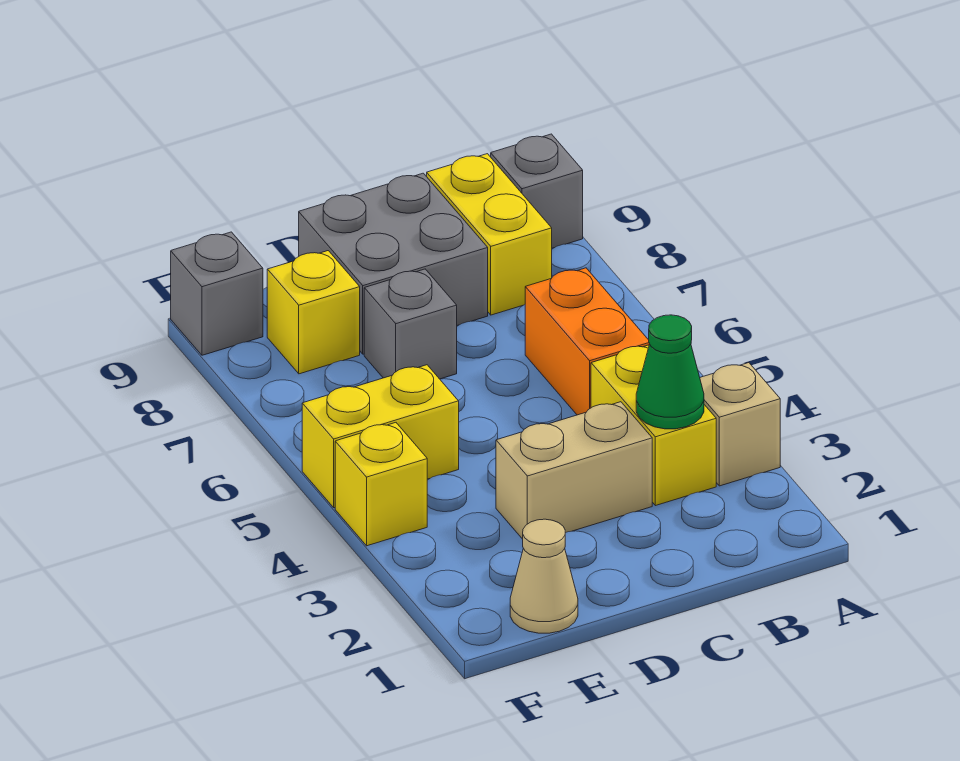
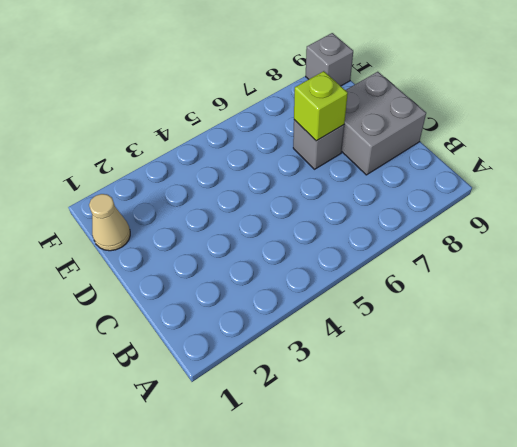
lime brick D7 level 2 -> none
none -> tan brick A3 level 1
none -> grey brick A9 level 1
none -> yellow brick B3:B4 level 1

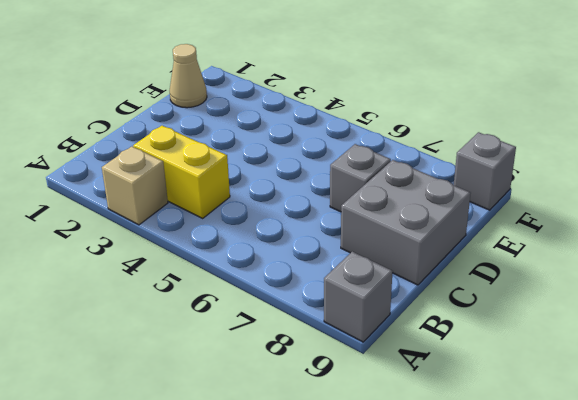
none -> orange brick B5:B6 level 1
none -> yellow brick B8:B9 level 1
none -> tan brick C3:D3 level 1

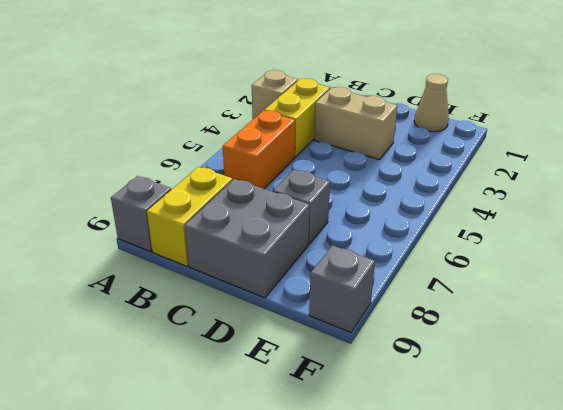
none -> yellow brick E5:F5 level 1
none -> yellow brick E8 level 1
none -> yellow brick F4 level 1

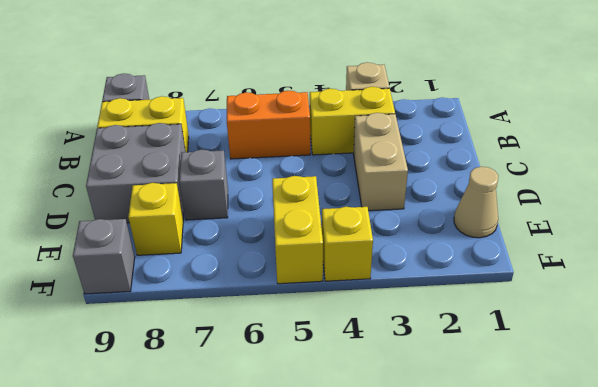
none -> green cone B3 level 2

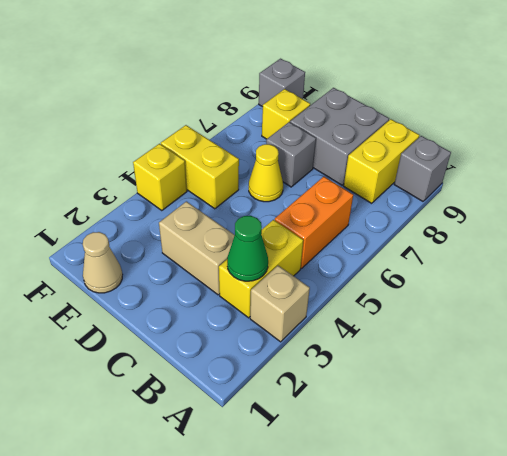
yellow cone D6 level 1 -> none

